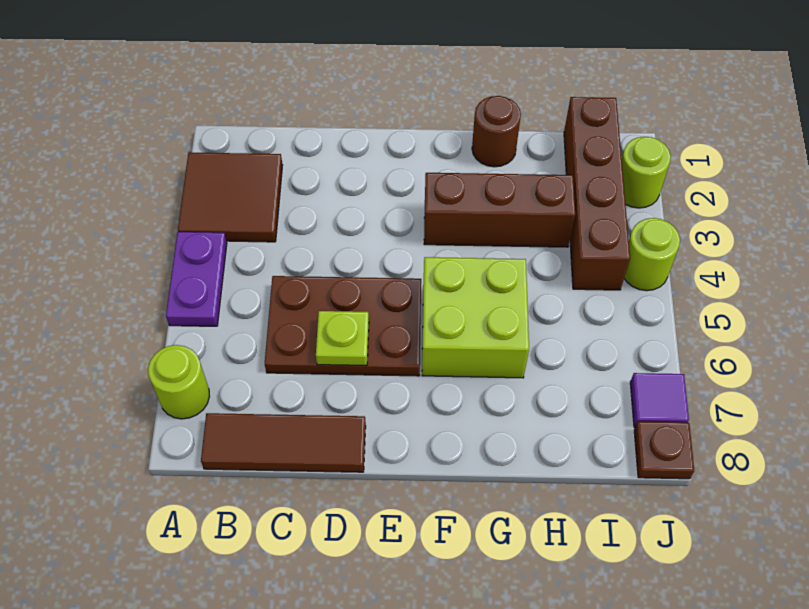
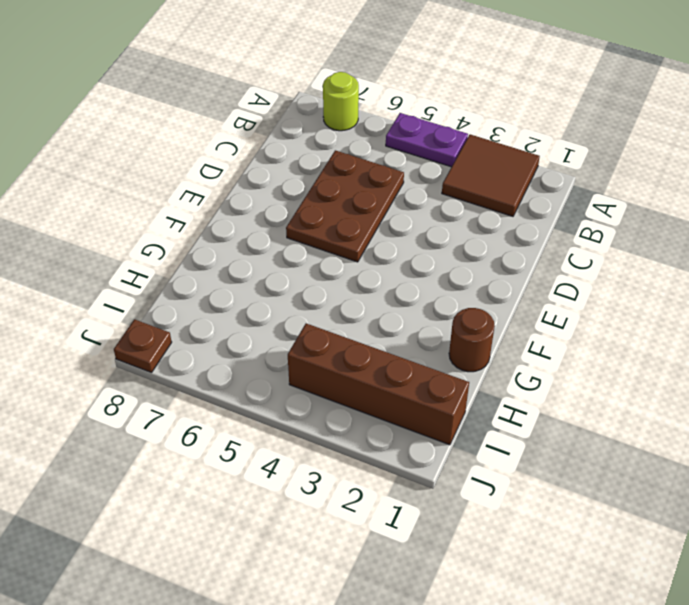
none -> brown tile B8:D8 level 1
none -> brown brick F3:H3 level 1
none -> lime brick F5:G6 level 1

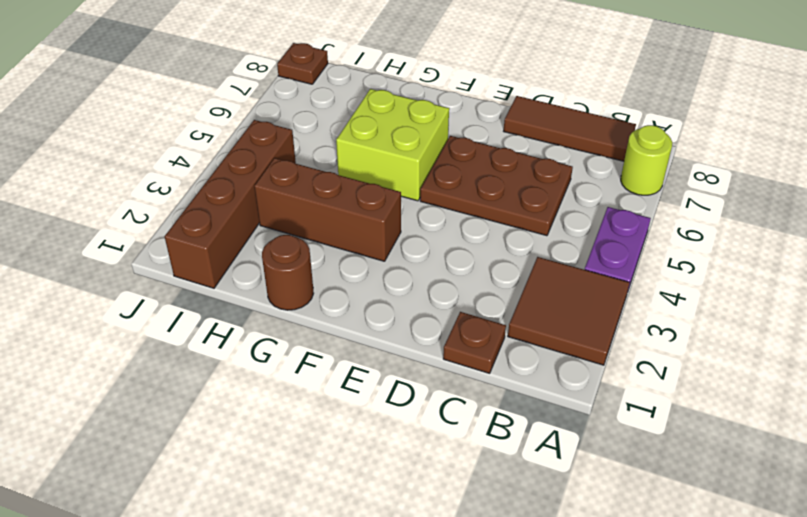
brown plate C1 level 1 -> none
none -> lime round brick J2 level 1
none -> lime round brick J4 level 1
none -> purple tile J7 level 1

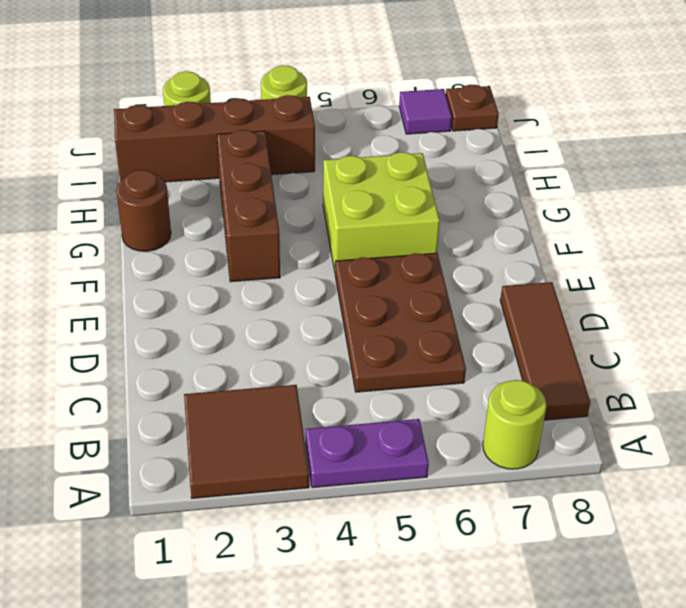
none -> lime plate D6 level 2

